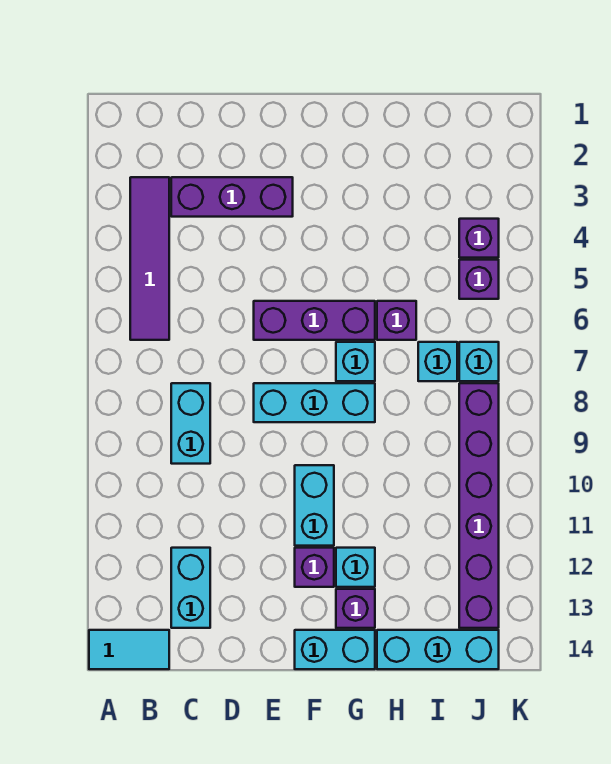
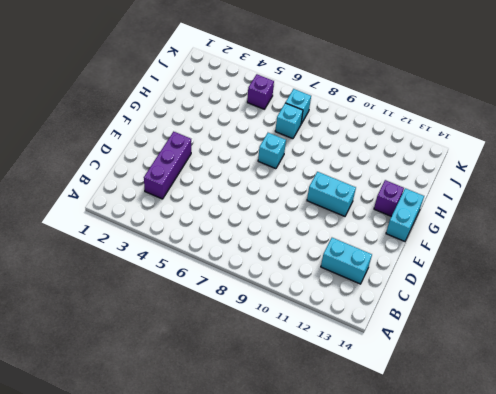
none -> cyan tile A14:B14 level 1
none -> purple tile B3:B6 level 1
none -> cyan brick C8:C9 level 1

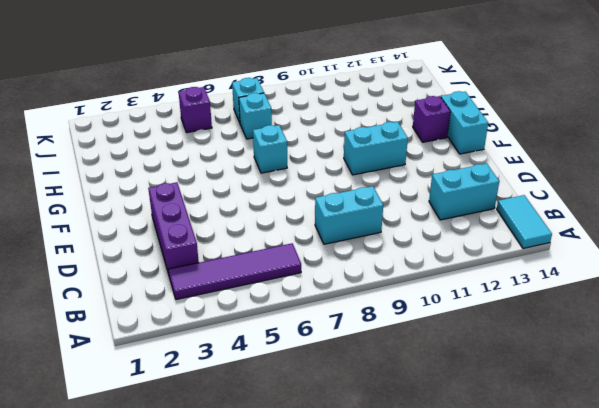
none -> purple brick E6:G6 level 1
none -> cyan brick E8:G8 level 1
none -> purple brick F12 level 1

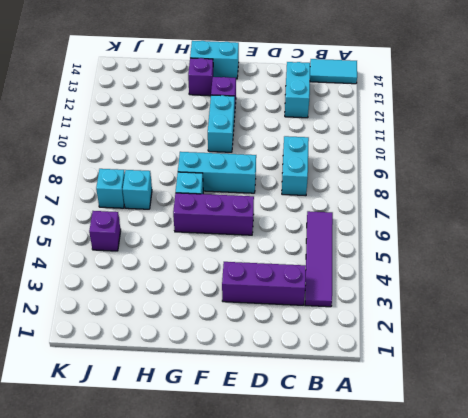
none -> cyan brick G12 level 1
none -> purple brick H6 level 1
none -> cyan brick H14:J14 level 1

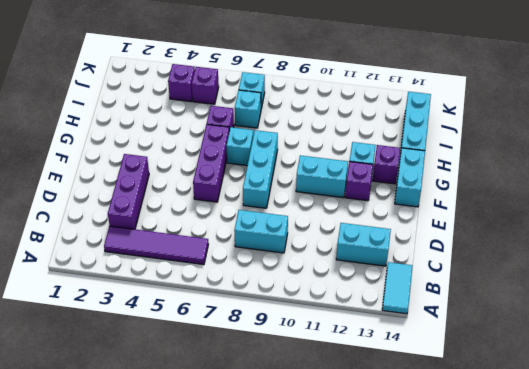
none -> purple brick J8:J13 level 1

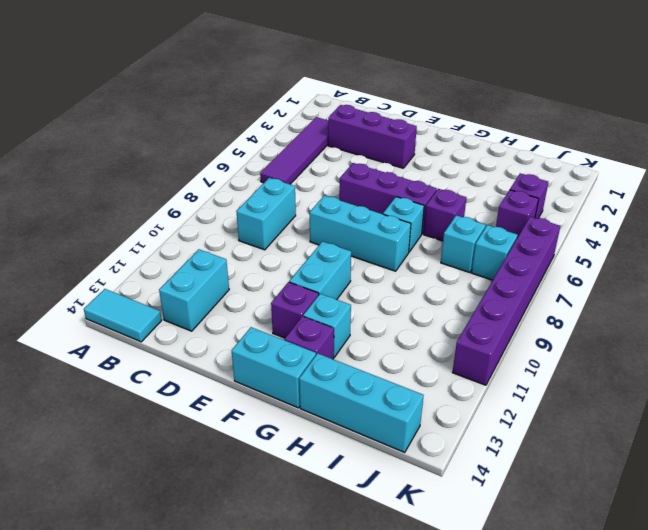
purple brick K6:K11 level 1 -> purple brick J8:J13 level 1

